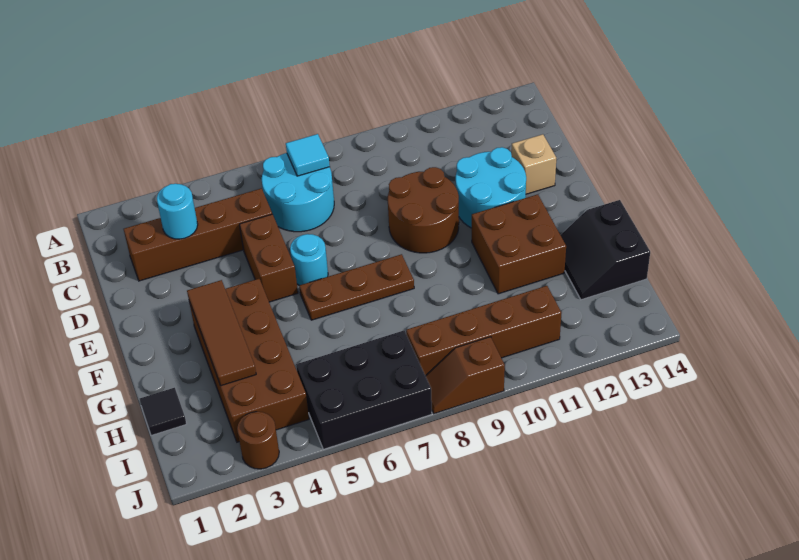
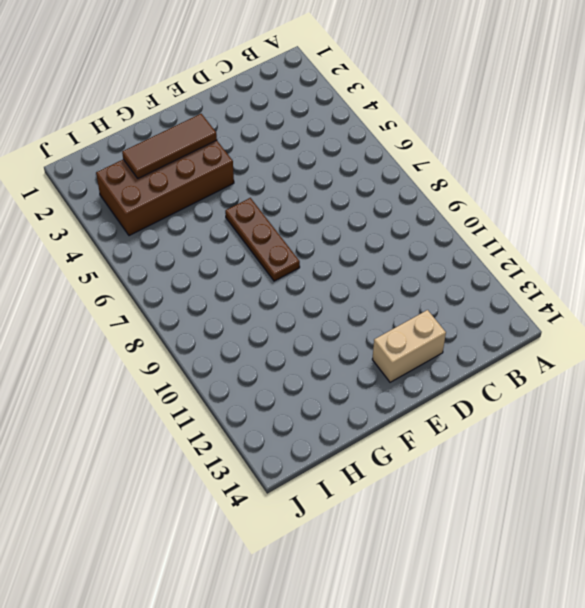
tan brick D13:E13 level 1 -> tan brick D13 level 1
none -> cyan round brick B6:C7 level 1
none -> brown brick C2:C5 level 1
none -> brown brick D5:E5 level 1

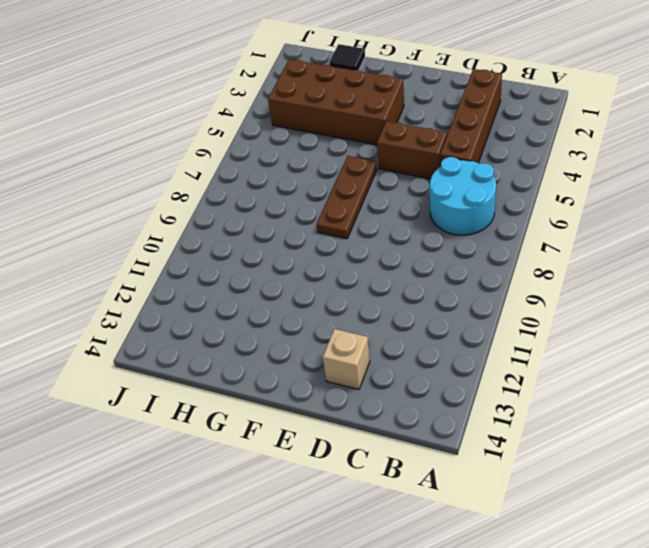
none -> brown round brick D9:E10 level 1
none -> cyan round brick D11:E12 level 1
none -> cyan round brick E6 level 1

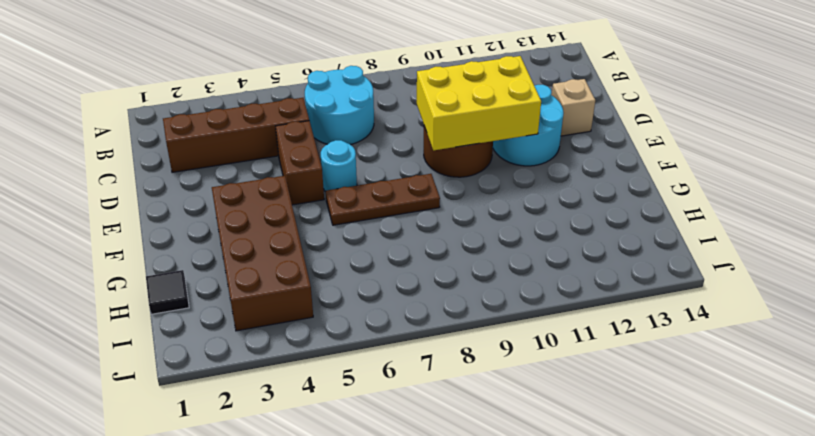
yellow brick D9:E11 level 2 -> none
none -> brown brick F11:G12 level 1
none -> black slope G13:H14 level 1 top 14
none -> black brick I5:J7 level 1

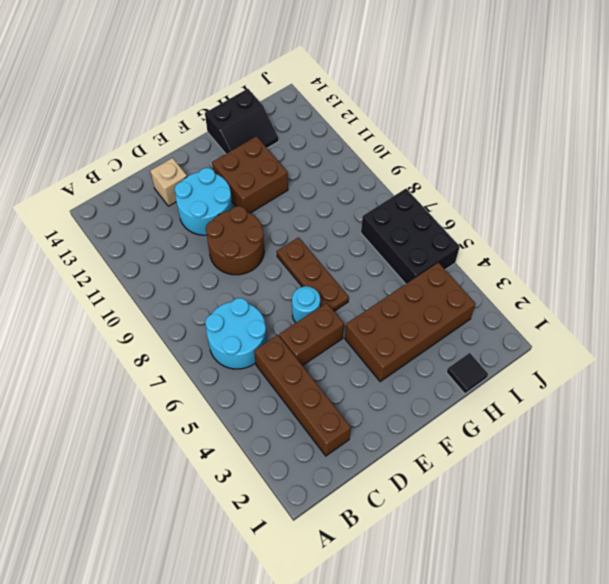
none -> brown brick I8:I11 level 1
none -> brown round brick J3 level 1
none -> brown slope J8:J9 level 1 top 9

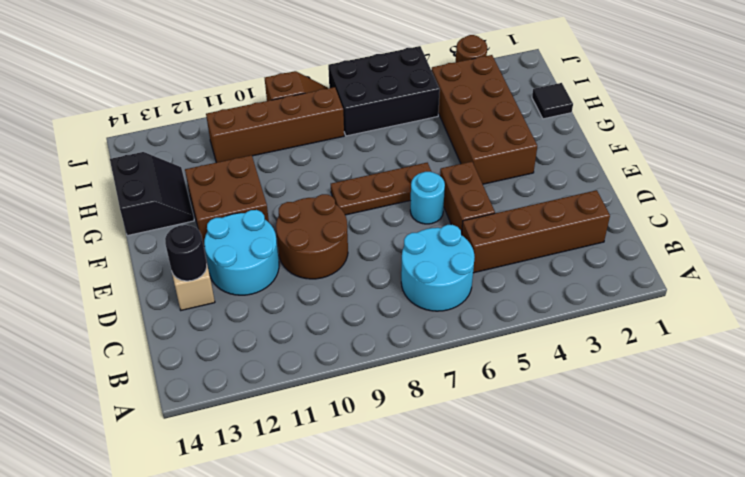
black round brick D13 level 2 -> none
none -> cyan tile B7 level 2
none -> cyan round brick C3 level 2
none -> brown tile F3:H3 level 2

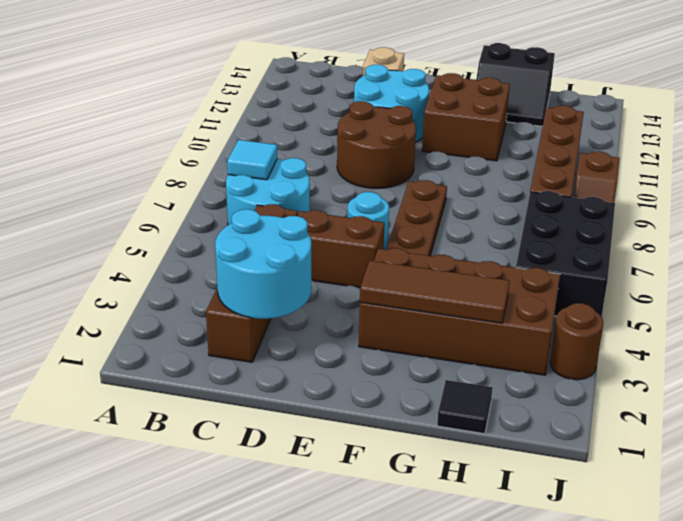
cyan round brick C2:D3 level 2 -> cyan round brick C3 level 2

